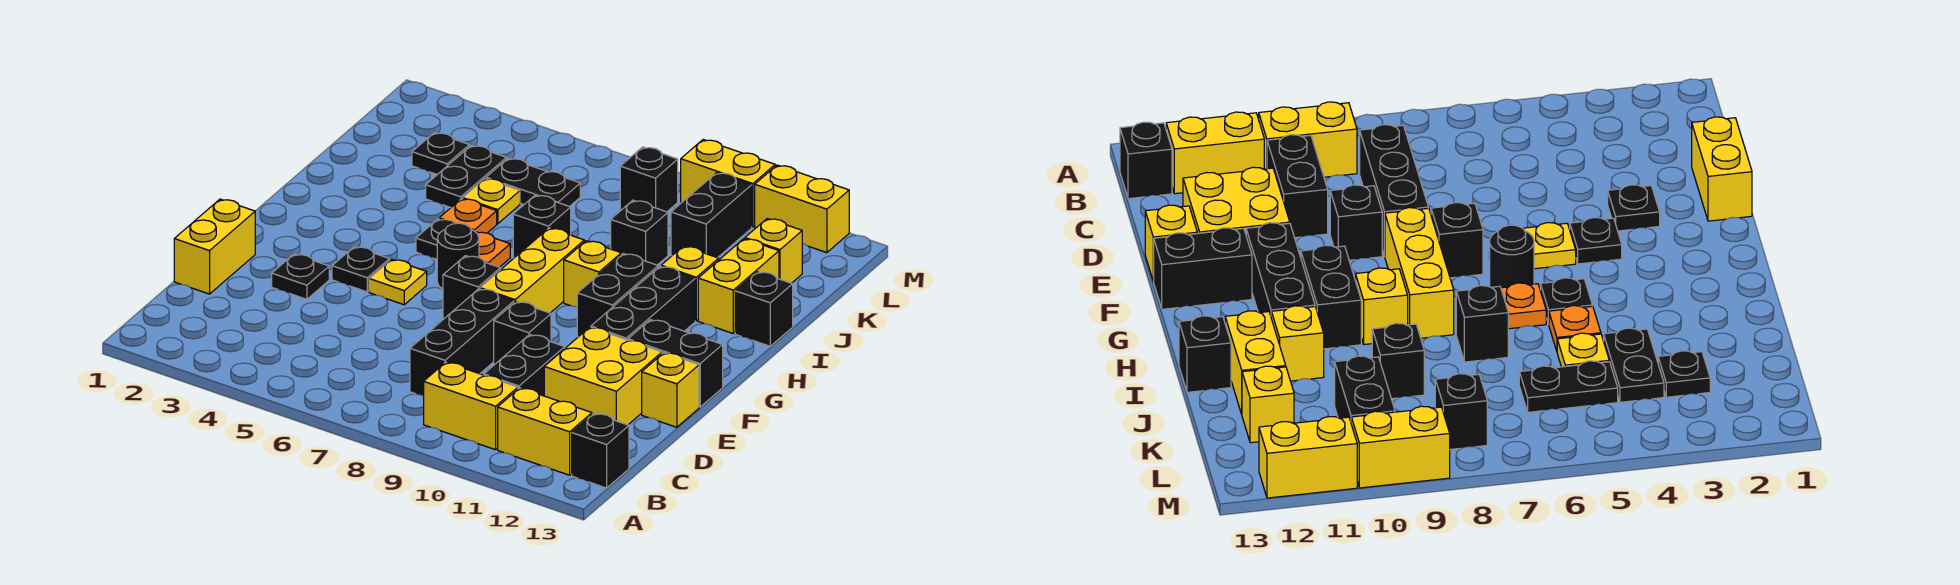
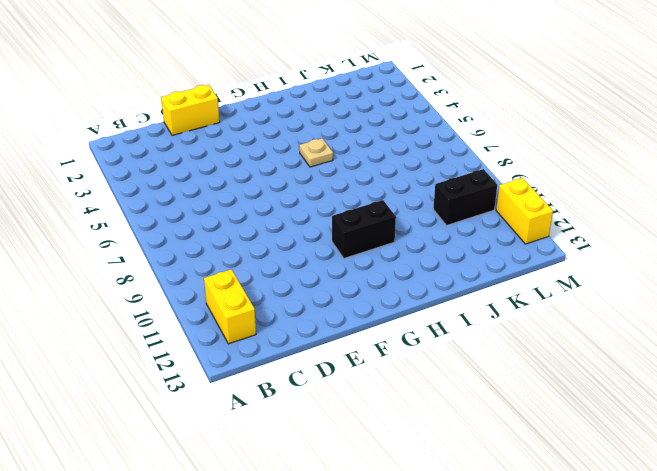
tan plate H5 level 1 -> black plate H5 level 1
none -> yellow brick B9:B10 level 1
none -> black brick B13 level 1
none -> black brick C8:E8 level 1
none -> black brick C10:D10 level 1

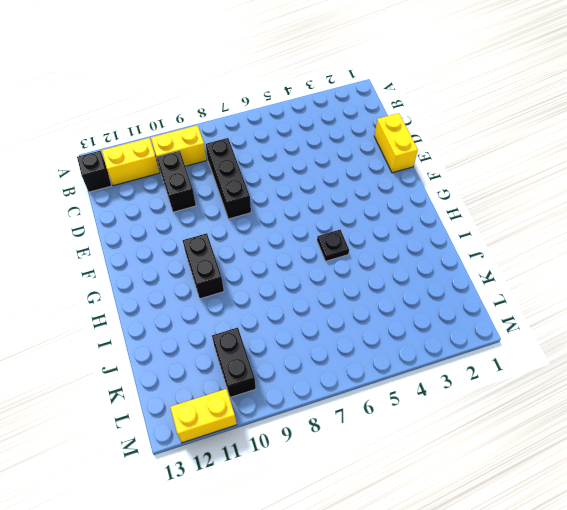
none -> yellow brick D11:E12 level 1
none -> black plate E3 level 1
none -> black brick E9 level 1
none -> yellow brick E13 level 1

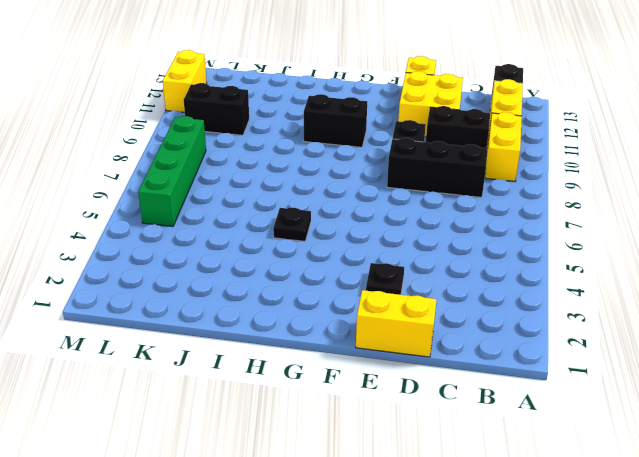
green brick L5:L8 level 1 -> black brick L8 level 1
none -> black plate F4 level 1
none -> yellow plate F5 level 1
none -> black brick F7 level 1
none -> yellow brick F8:H8 level 1

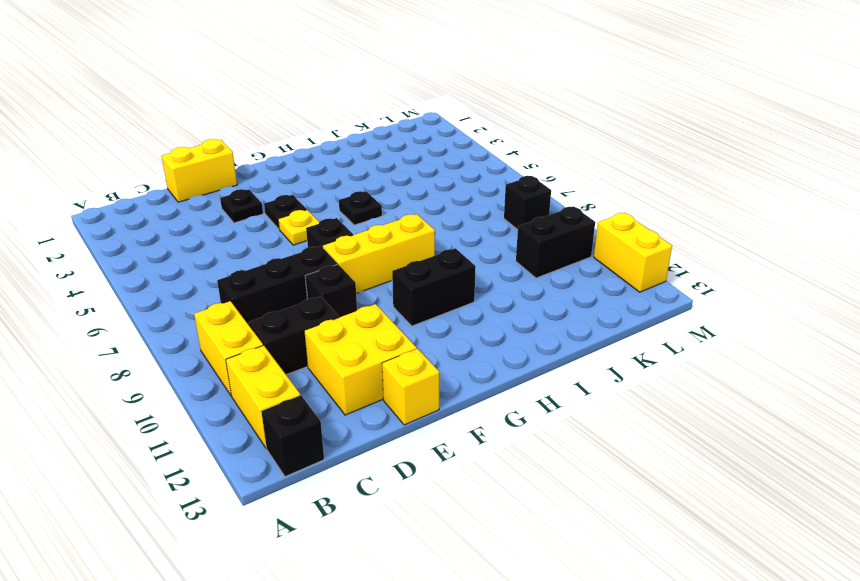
none -> black brick F11:H11 level 1
none -> black brick F12:F13 level 1
none -> black round brick G6 level 1
none -> orange plate H6 level 1

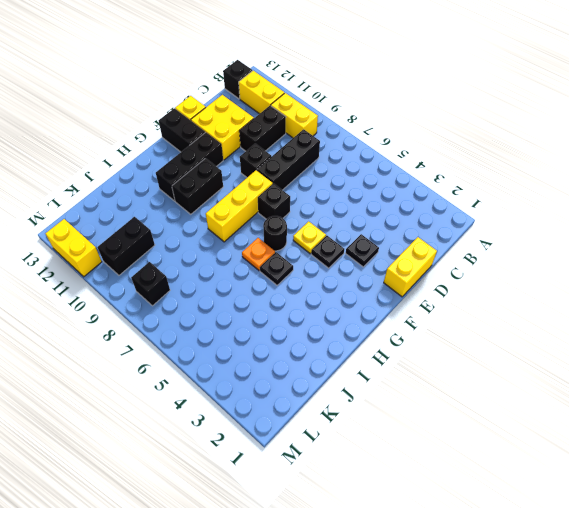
none -> yellow brick H9 level 1
none -> orange plate I5 level 1
none -> black brick I7 level 1
none -> yellow brick I11 level 1

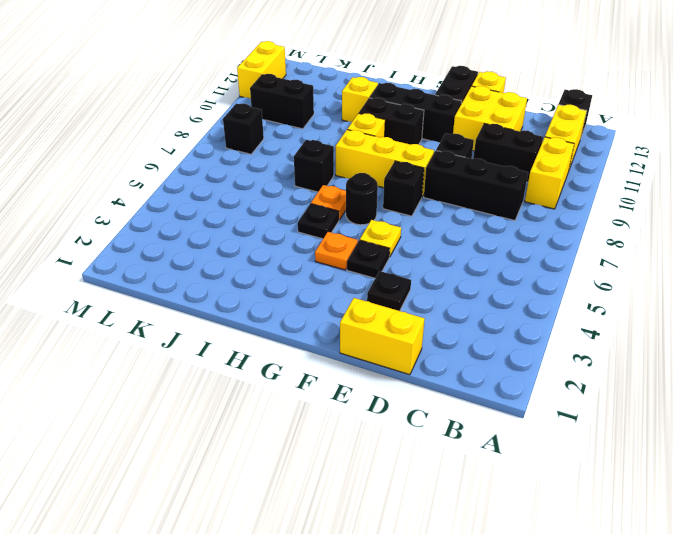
orange plate G4 level 1 -> orange plate I5 level 1
none -> yellow brick I12:J12 level 1
none -> black brick I13 level 1
none -> black plate J4:K4 level 1
none -> yellow plate J5 level 1

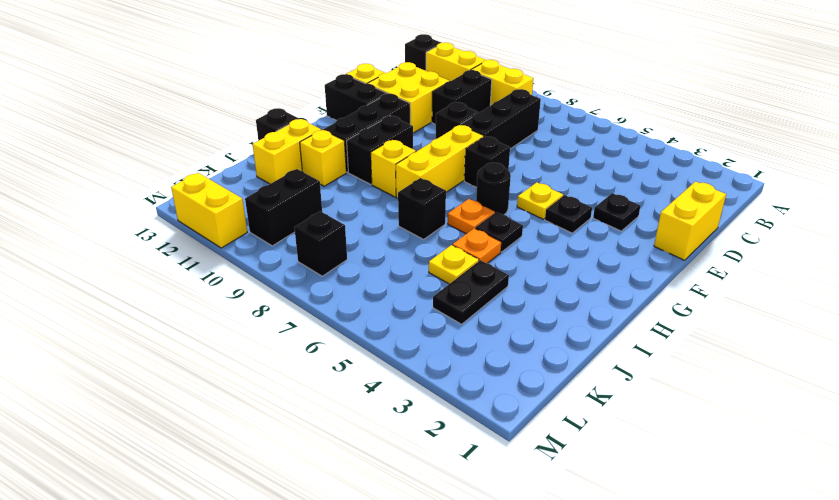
none -> black brick J9 level 1
none -> black plate K3 level 1
none -> black plate K5:K6 level 1
none -> yellow brick K12 level 1

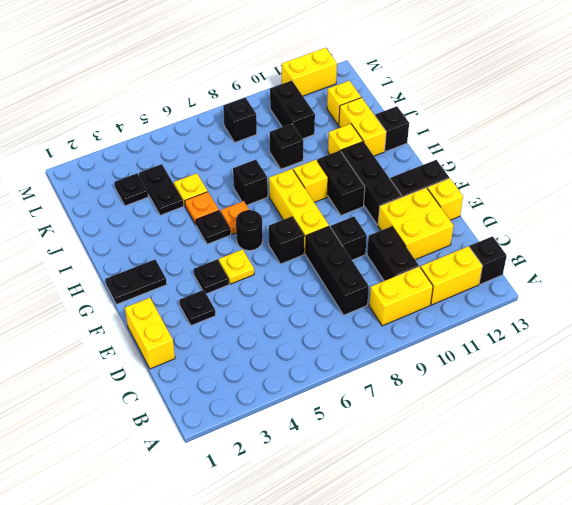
black plate G1:G2 level 1 -> black plate K5:K6 level 1
none -> yellow brick M9:M10 level 1

